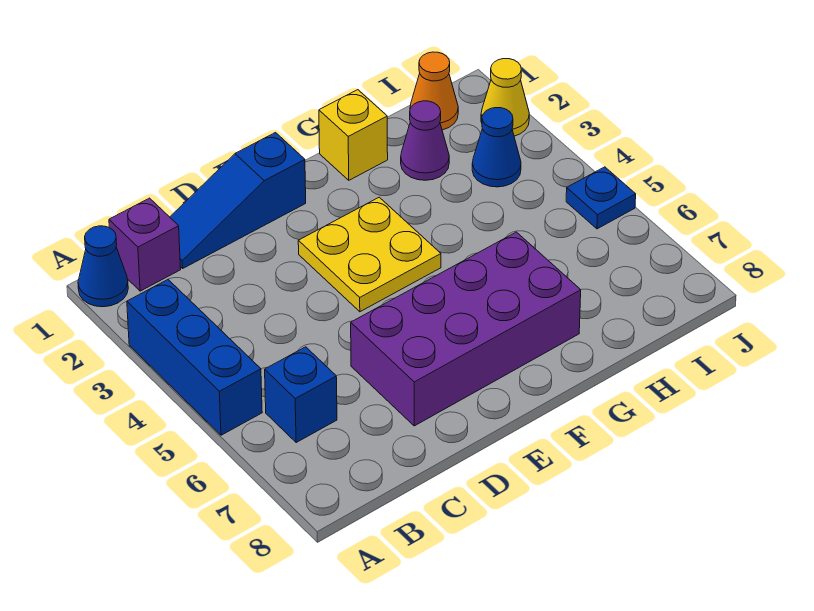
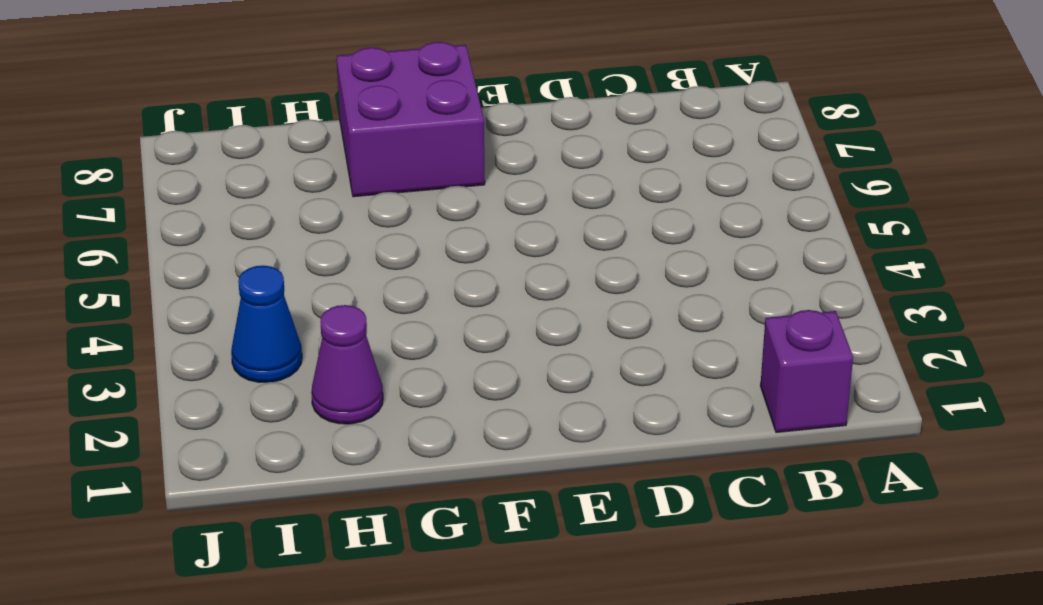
purple brick F7:G8 level 1 -> purple brick D6:G7 level 1
none -> blue cone A1 level 1
none -> blue brick A3:A5 level 1
none -> blue brick B6 level 1

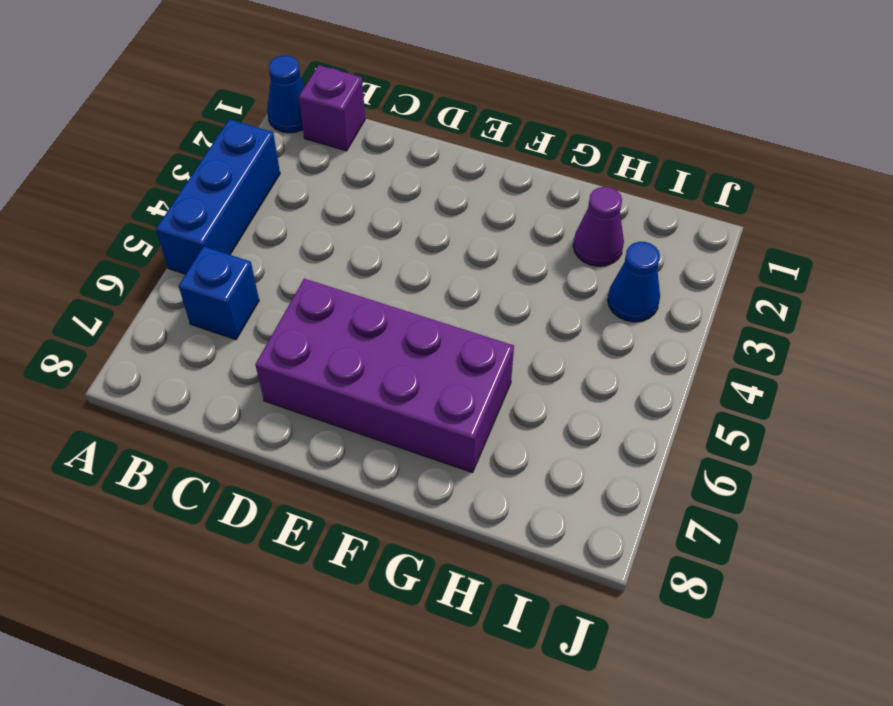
none -> blue slope C1:E1 level 1 top E
none -> yellow plate E3:F4 level 1
none -> yellow brick G1 level 1

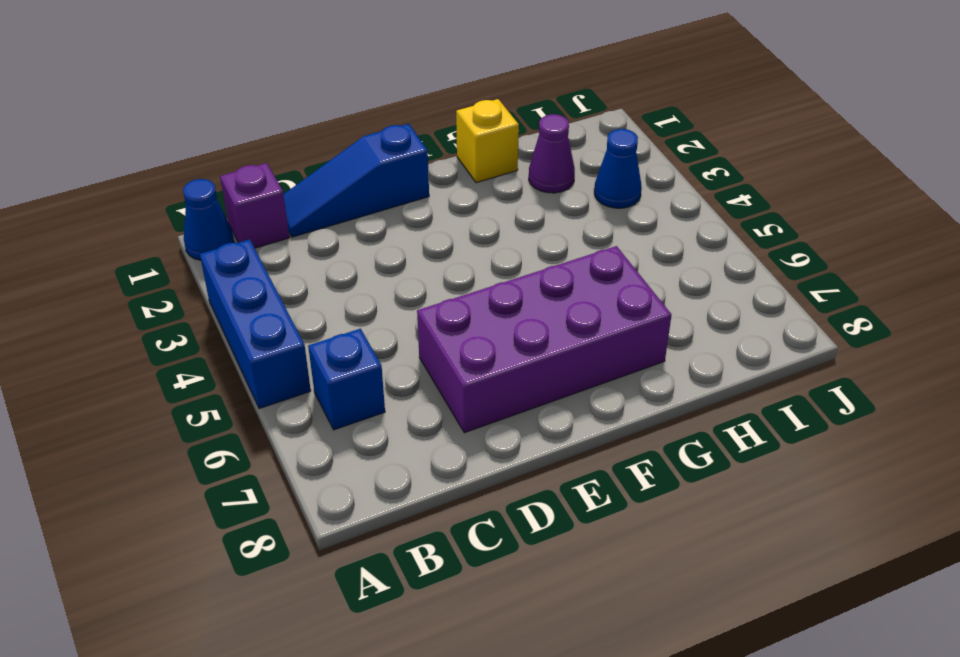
none -> yellow plate E3:F4 level 1
none -> orange cone I1 level 1
none -> yellow cone J2 level 1

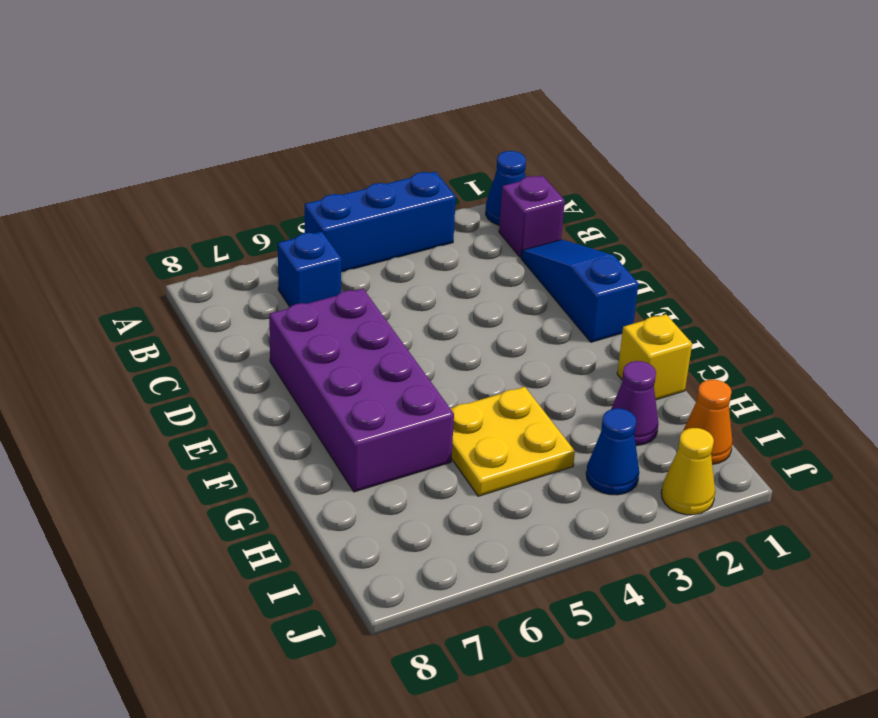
yellow plate G4:H5 level 1 -> yellow plate E3:F4 level 1
none -> blue plate J5 level 1

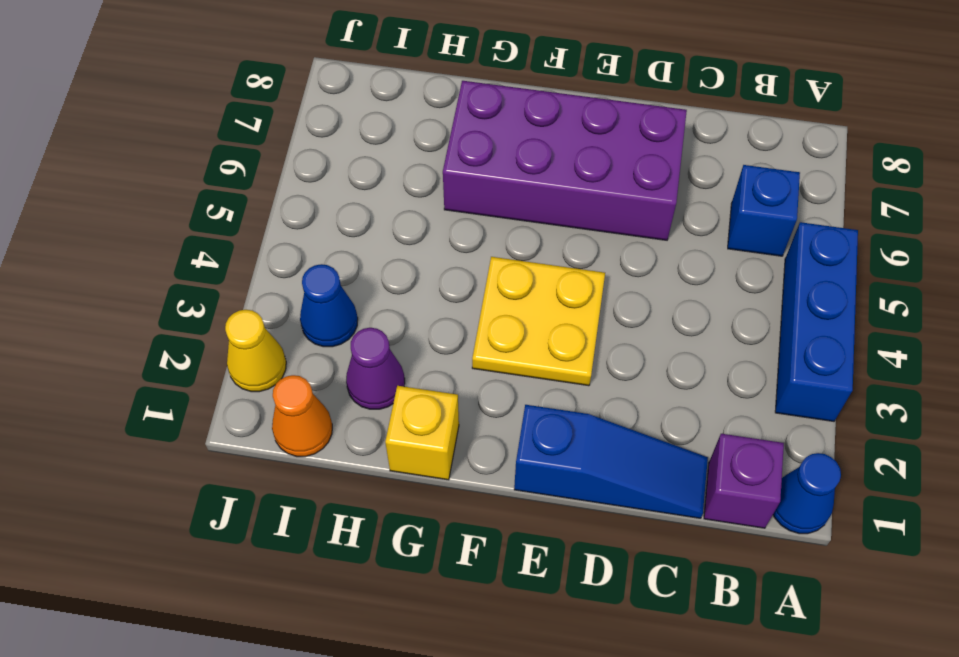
none -> blue plate J5 level 1

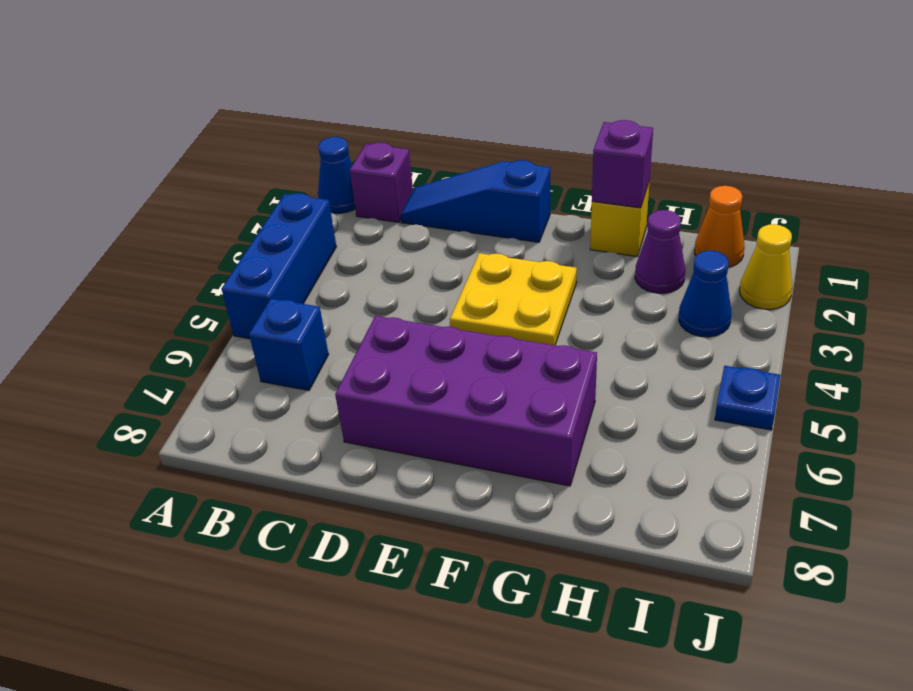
purple brick G1 level 2 -> none

